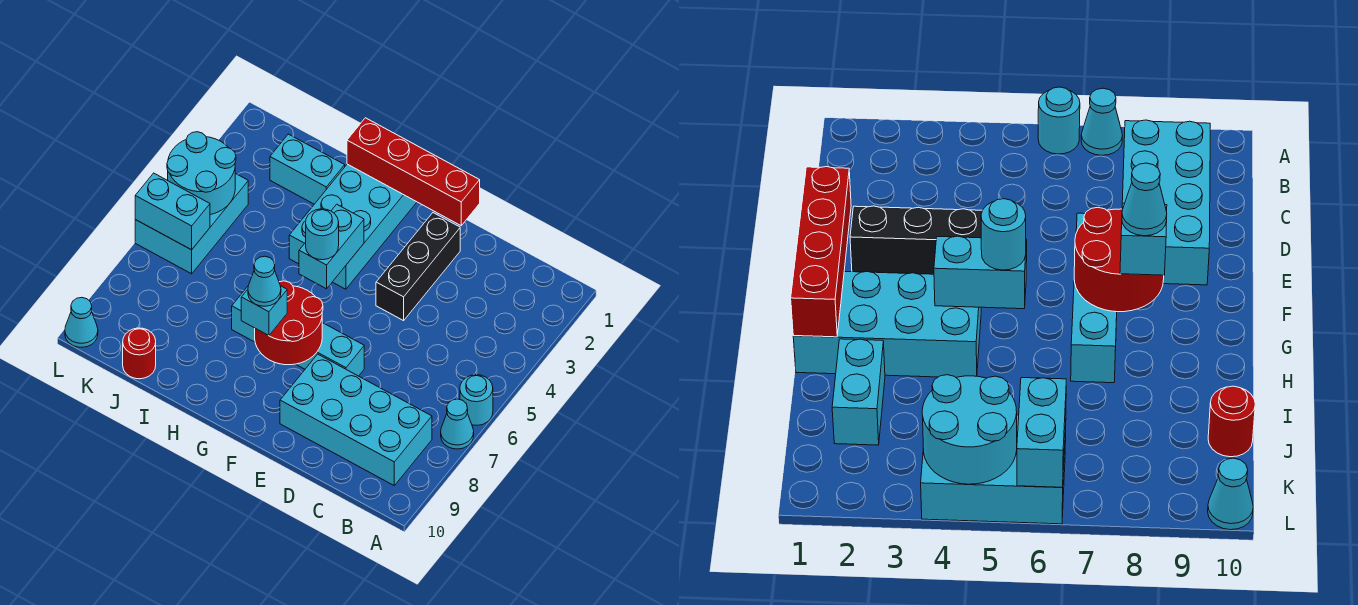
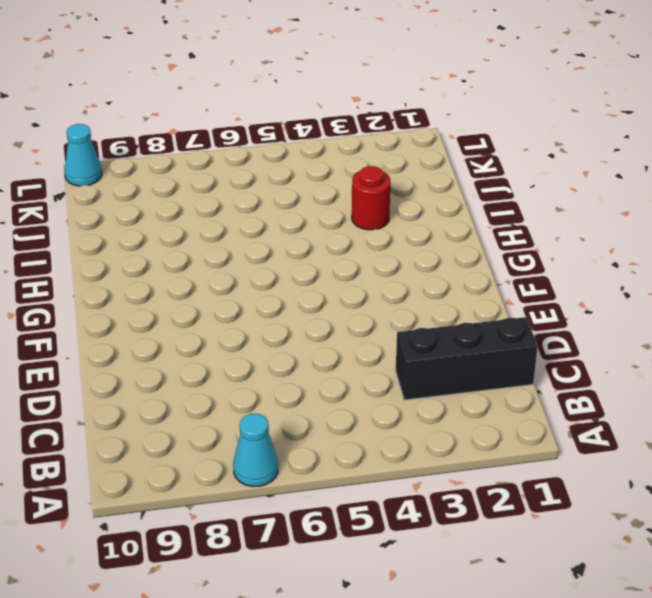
black brick C1:C3 level 1 -> black brick E2:E4 level 1
red round brick I3 level 1 -> red round brick J10 level 1
none -> cyan round brick A6 level 1
none -> cyan brick B8:E9 level 1
none -> cyan brick E7:H7 level 1

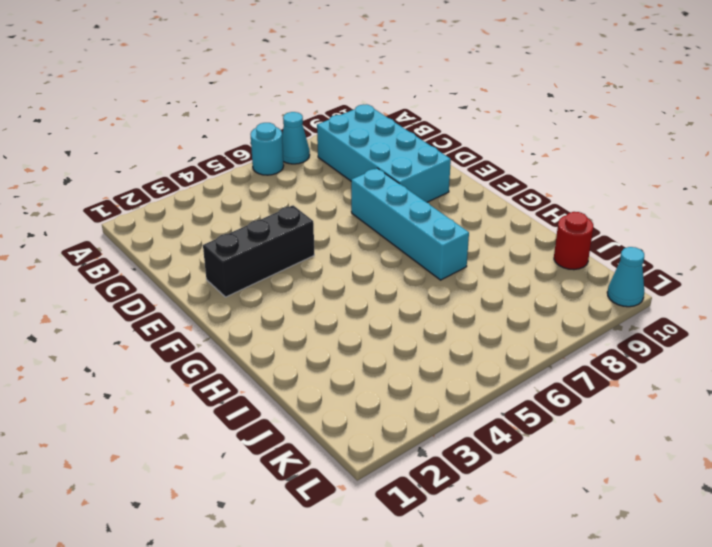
none -> cyan brick G1:H4 level 1
none -> cyan brick I2:J2 level 1
none -> cyan brick K4:L6 level 1

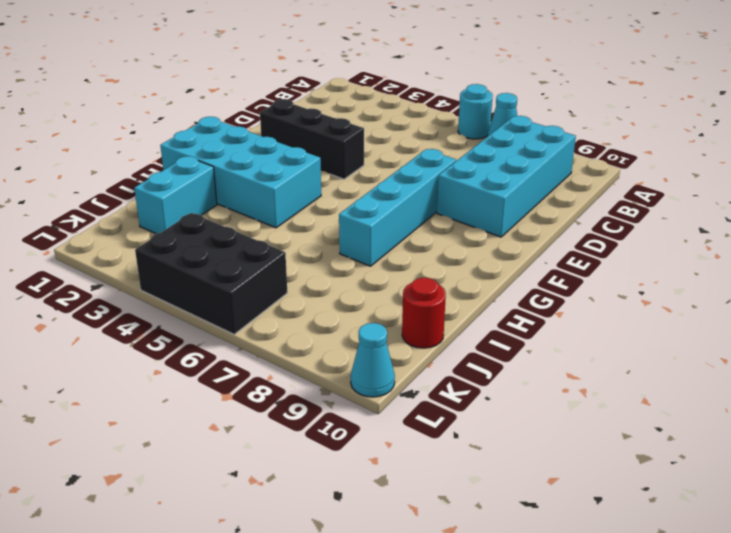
black brick K4:L6 level 1 -> cyan brick K4:L6 level 1
none -> red brick E1:H1 level 2
none -> red round brick F7:G8 level 2
none -> cyan brick G4:G5 level 2

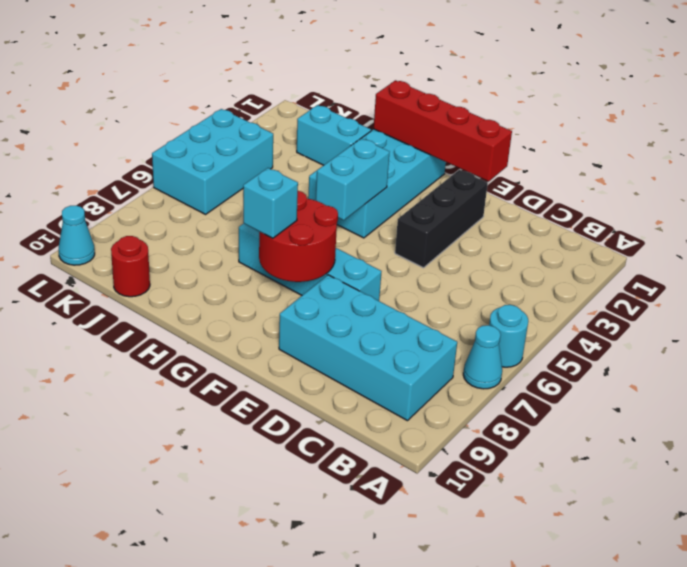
none -> cyan round brick K4:L5 level 2
none -> cyan brick K6:L6 level 2
none -> cyan round brick G5 level 3

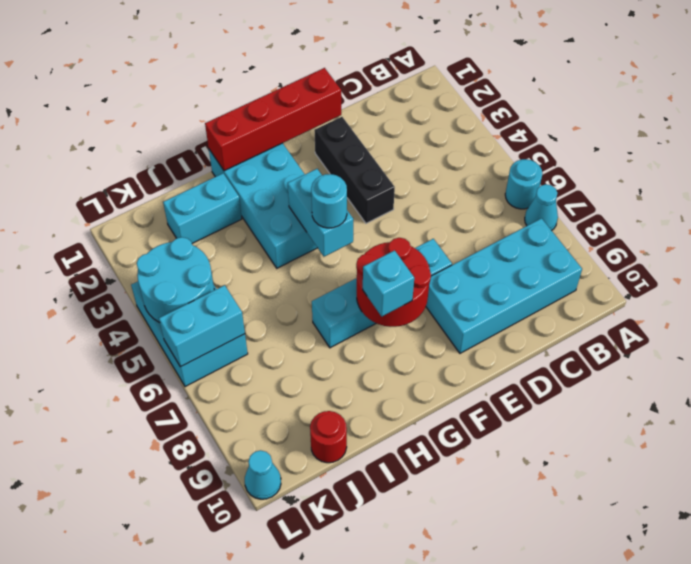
none -> cyan cone G8 level 4

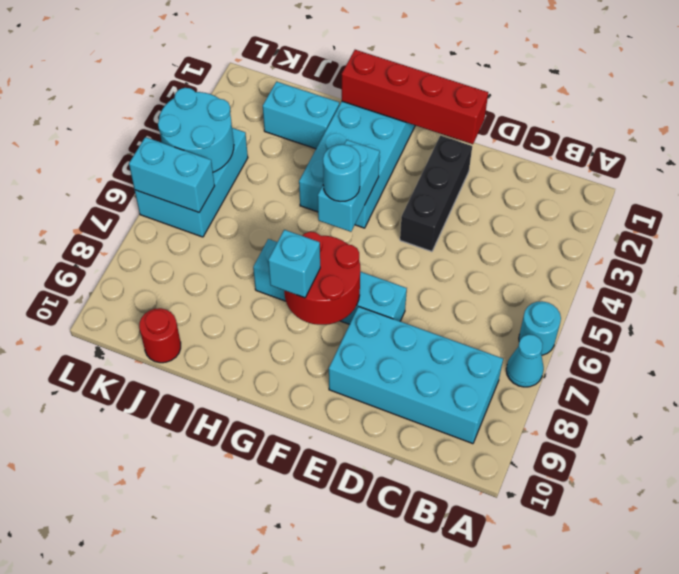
none -> cyan cone L10 level 1
none -> cyan cone G8 level 4

